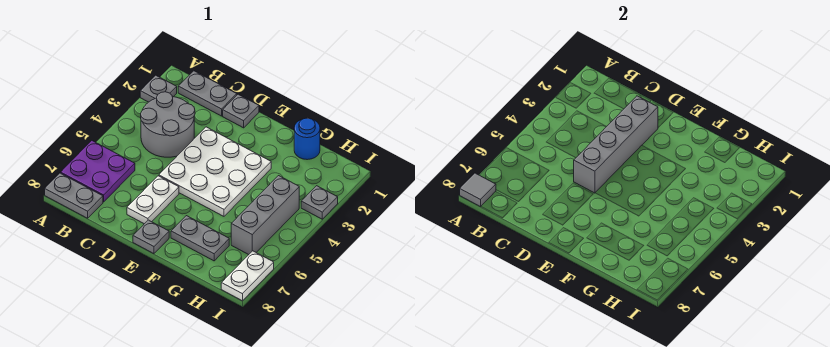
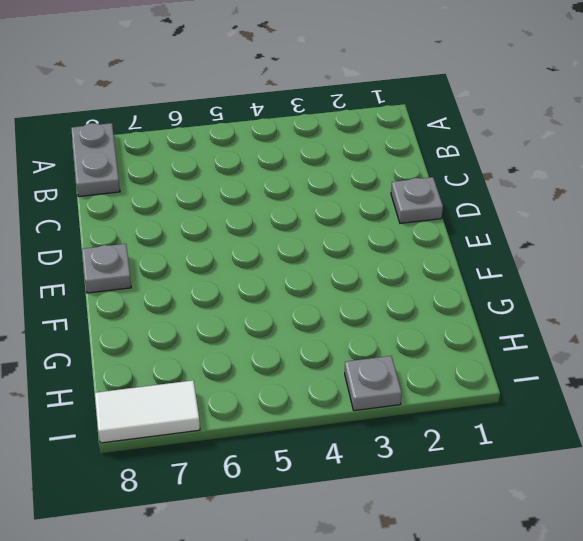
white tile I7:I8 level 1 -> white plate I7:I8 level 1
none -> grey plate A2 level 1
none -> purple plate A6:B7 level 1
none -> grey plate B1:C1 level 1

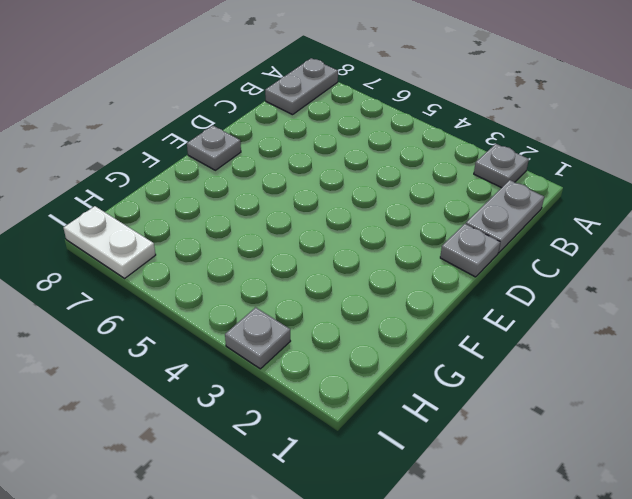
none -> purple plate A6:B7 level 1
none -> grey round brick B3:C4 level 1
none -> white plate D3:F5 level 1

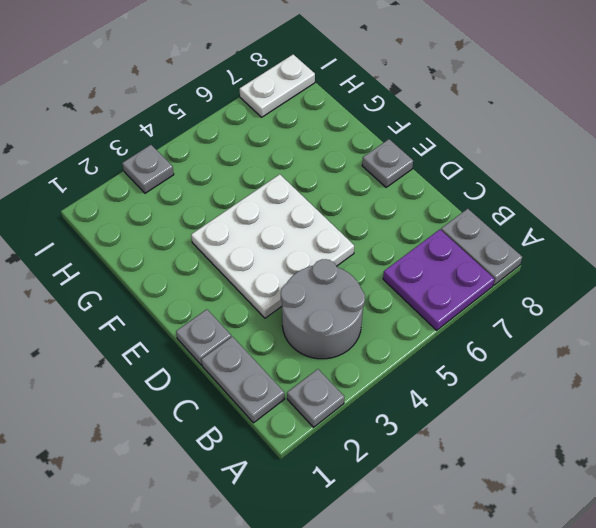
none -> white plate D6:D7 level 1
none -> grey plate F7:G7 level 1
none -> blue round brick G1 level 1

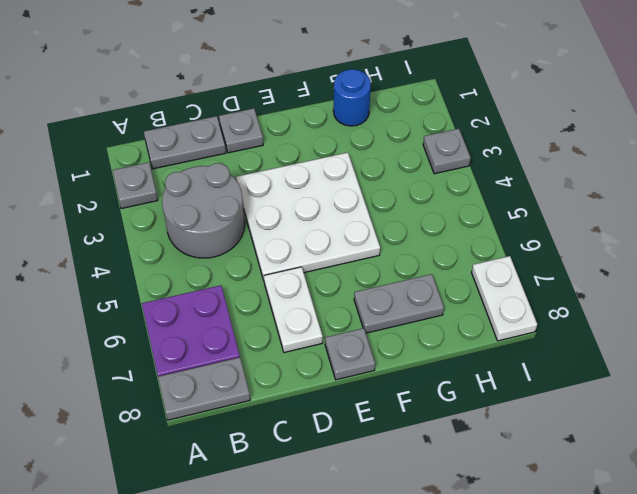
none -> grey brick H4:H6 level 1
none -> grey tile A8 level 2
none -> grey brick D2:D5 level 2

